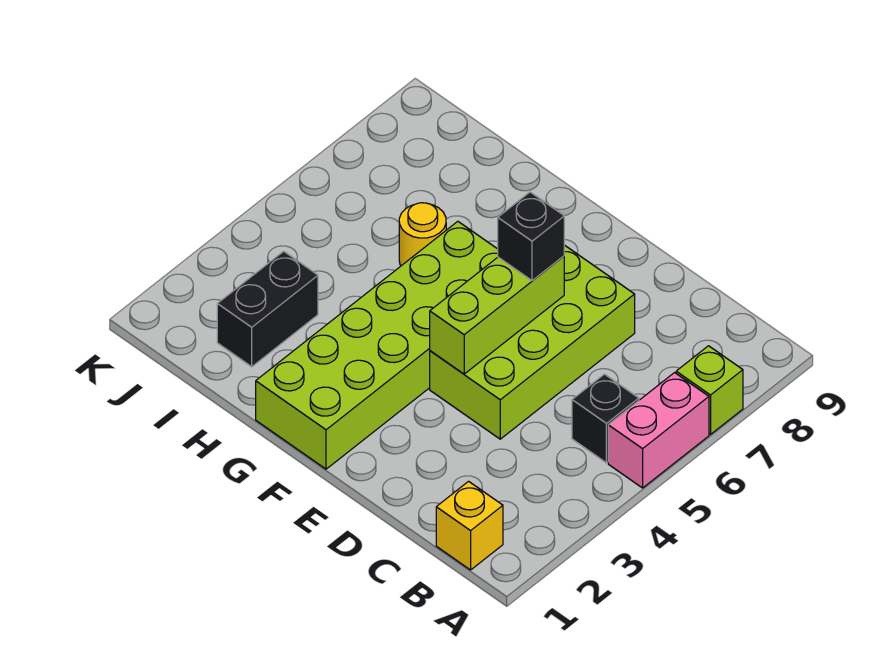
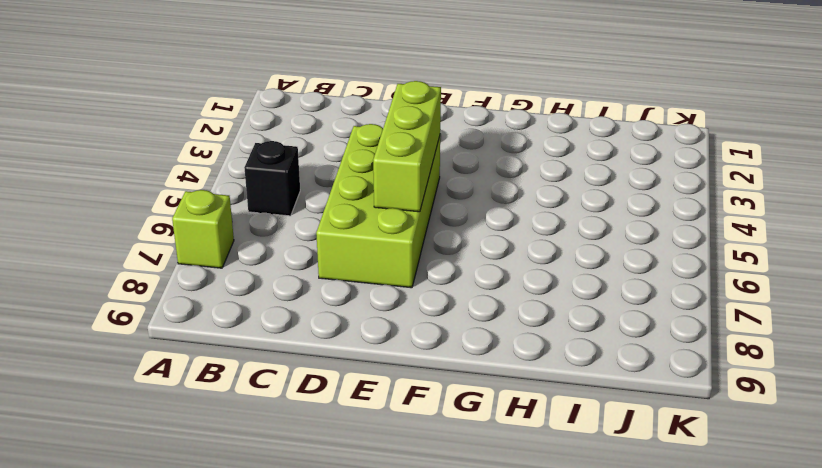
none -> pink brick A5:A6 level 1
none -> yellow brick B1 level 1

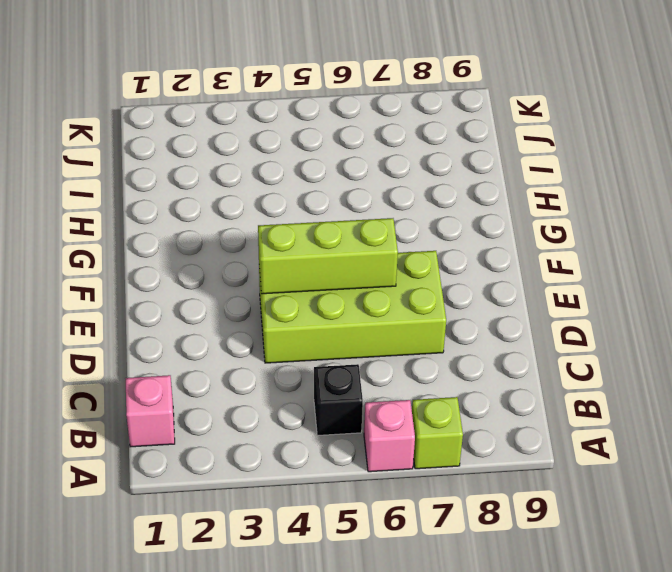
pink brick A6 level 1 -> pink brick A5:A6 level 1
pink brick B1 level 1 -> yellow brick B1 level 1
none -> lime brick F1:G6 level 1
none -> yellow round brick H6 level 1

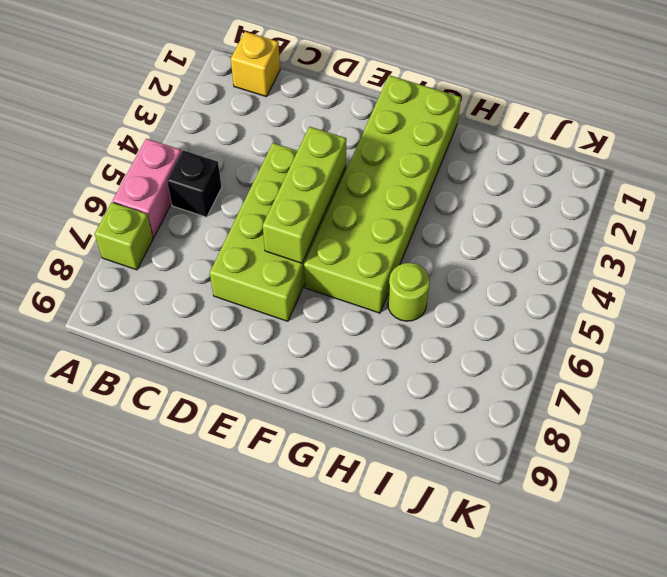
lime round brick H6 level 1 -> yellow round brick H6 level 1
none -> black brick I2:I3 level 1
none -> black brick E6 level 3

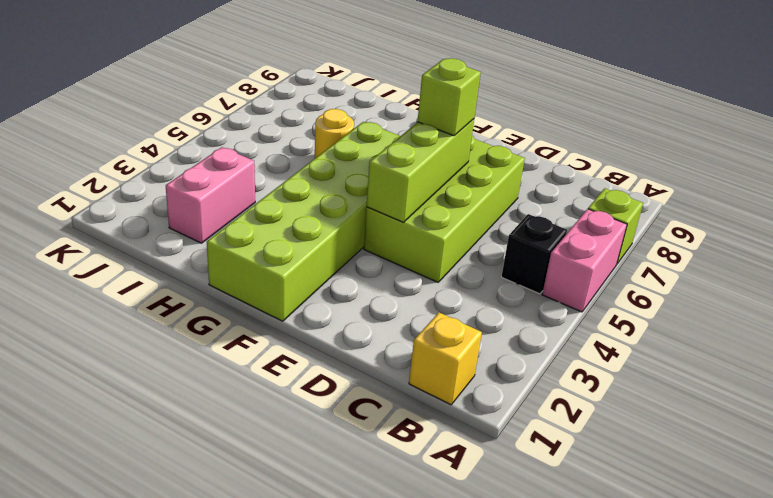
lime brick E6 level 3 -> black brick E6 level 3
pink brick I2:I3 level 1 -> black brick I2:I3 level 1

